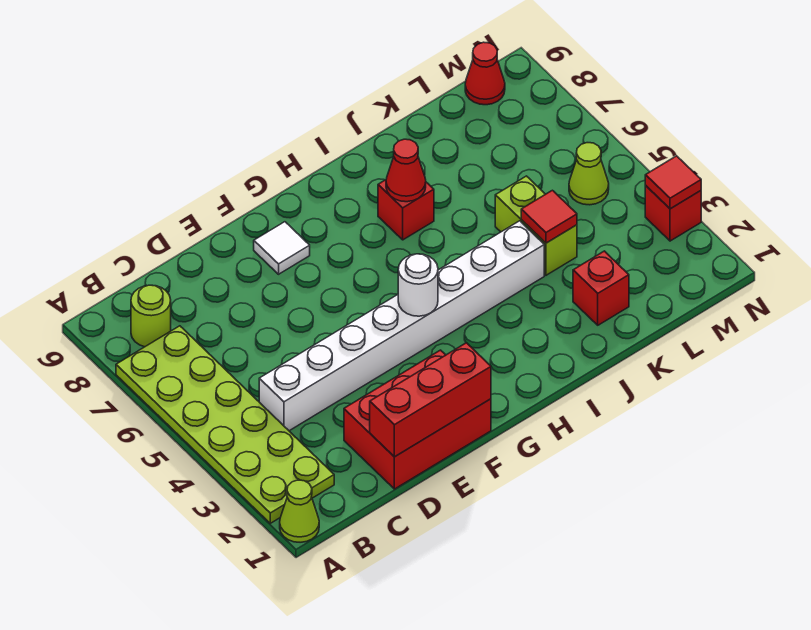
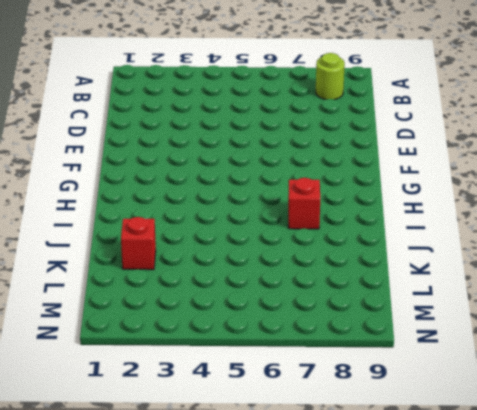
none -> lime cone A1 level 1
none -> lime plate A2:B7 level 1
none -> white brick C4:J4 level 1

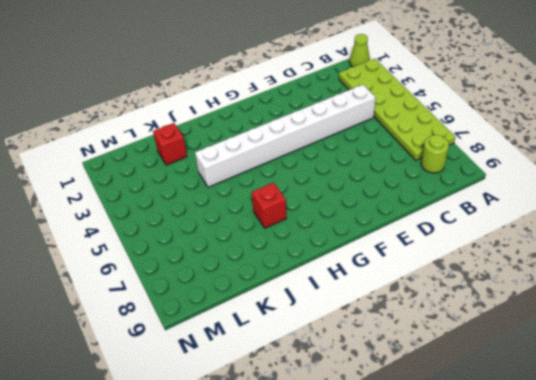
none -> red brick D1:F2 level 1
none -> white tile F8 level 1
none -> lime brick K4:K5 level 1

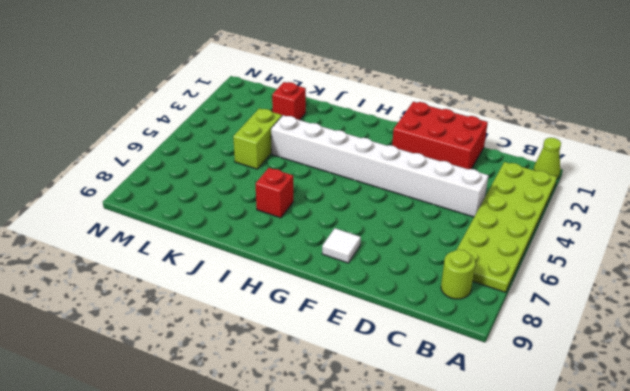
none -> lime cone M5 level 1
none -> red cone M9 level 1
none -> red brick N3 level 1

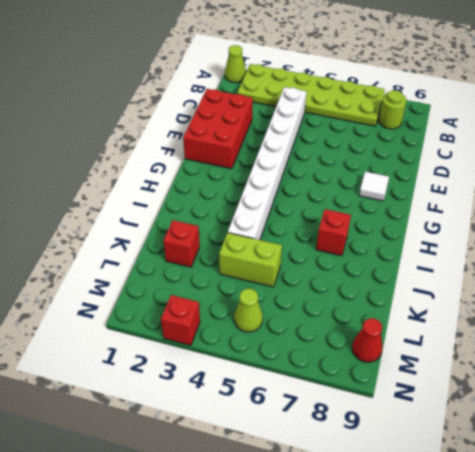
none -> red brick D1:F1 level 2
none -> white round brick G4 level 2
none -> red cone I7 level 2

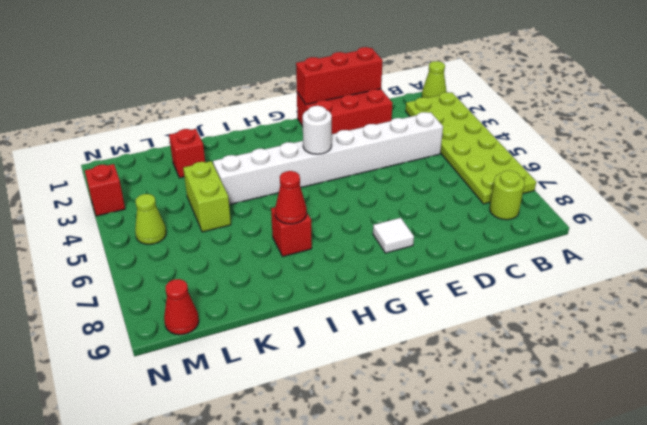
none -> red tile K4 level 2
none -> red tile N3 level 2

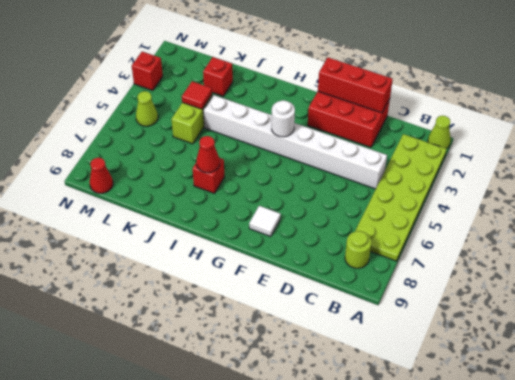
none -> red tile N3 level 2

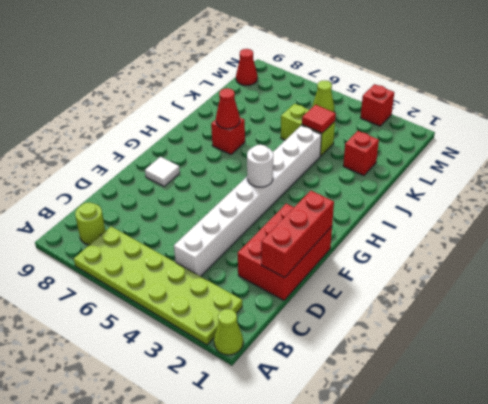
none -> red tile N3 level 2

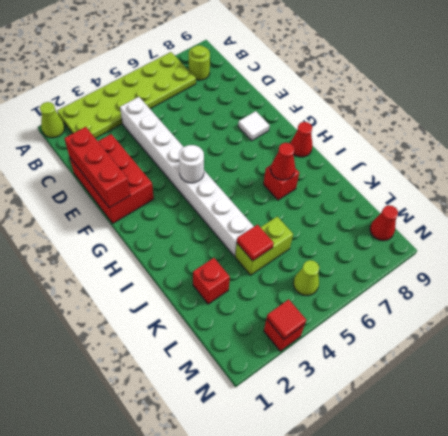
red cone H9 level 1 -> none

